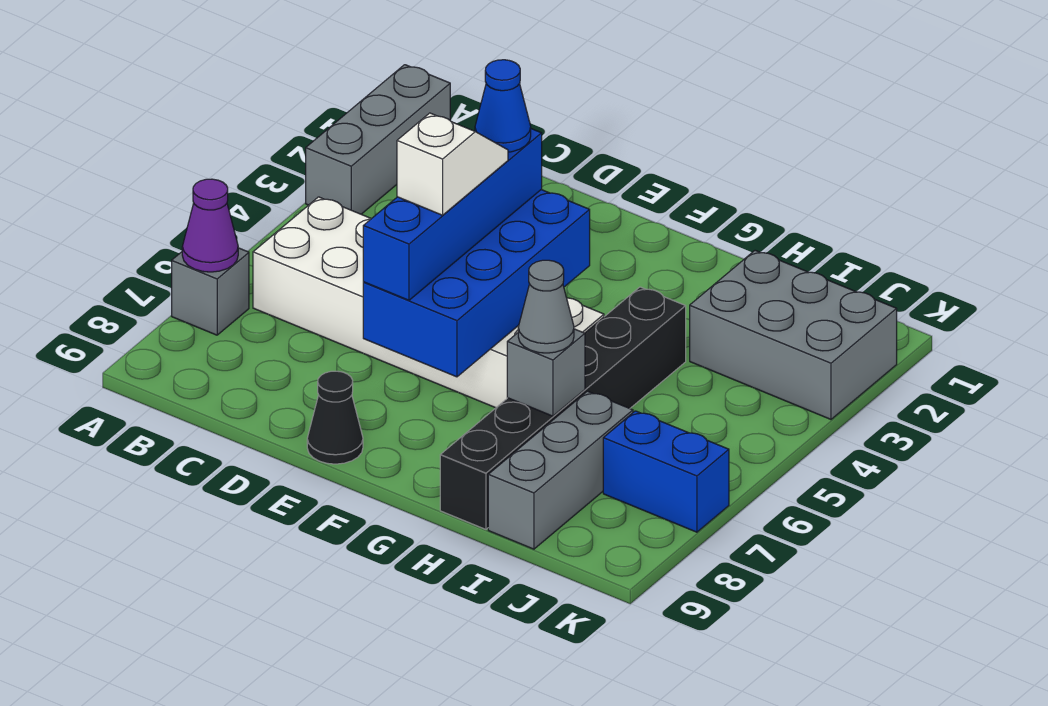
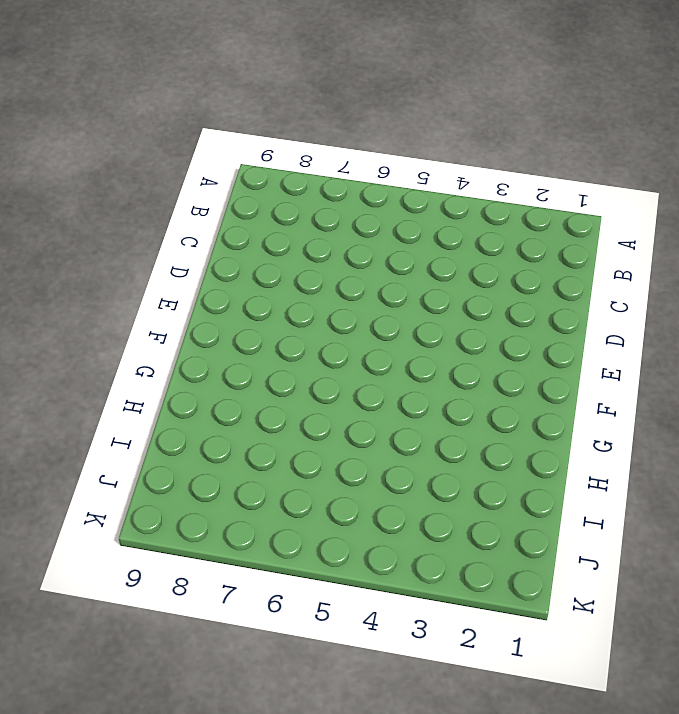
none -> grey brick A1:A3 level 1
none -> grey brick A7 level 1
none -> white brick B5:G6 level 1

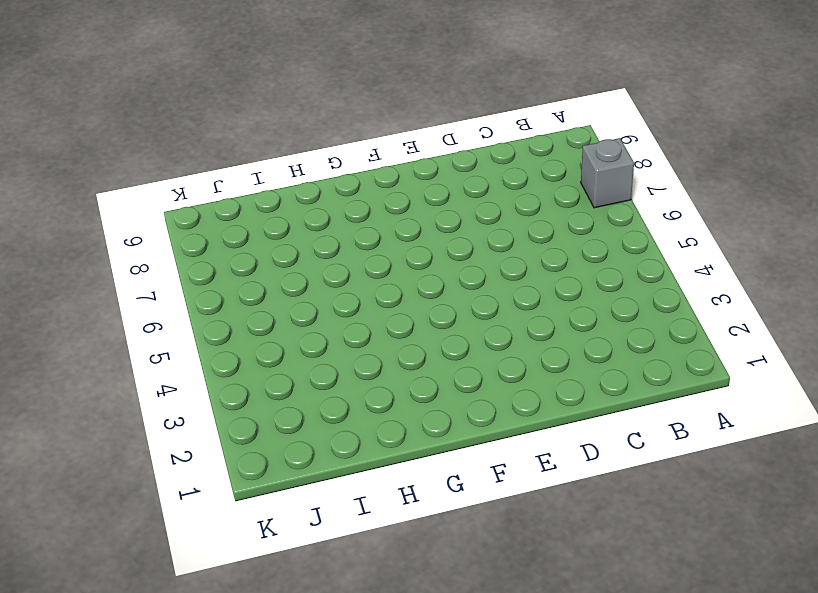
none -> grey brick A1:A3 level 1
none -> white brick B5:G6 level 1
none -> black cone E9 level 1

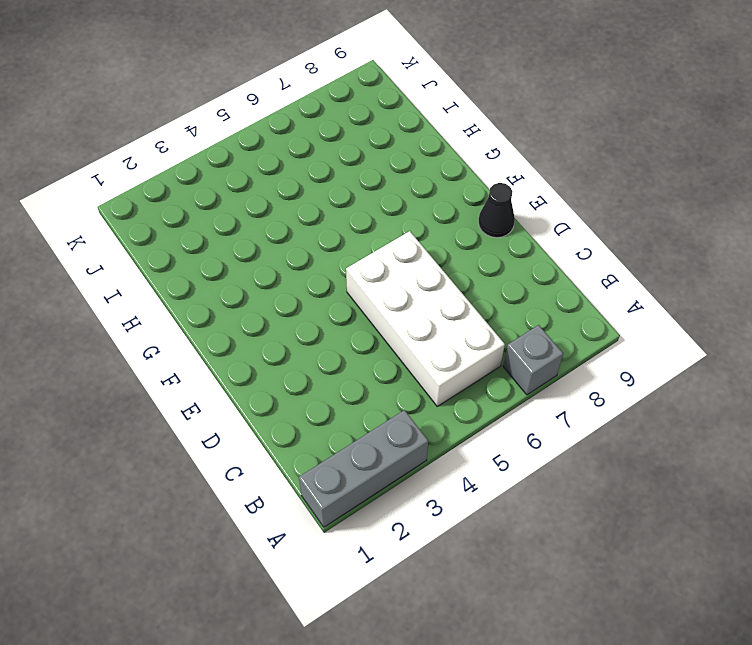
white brick B5:E6 level 1 -> white brick B5:G6 level 1
none -> black brick H4:H9 level 1
none -> grey brick I2:K3 level 1
none -> grey brick I7:I9 level 1

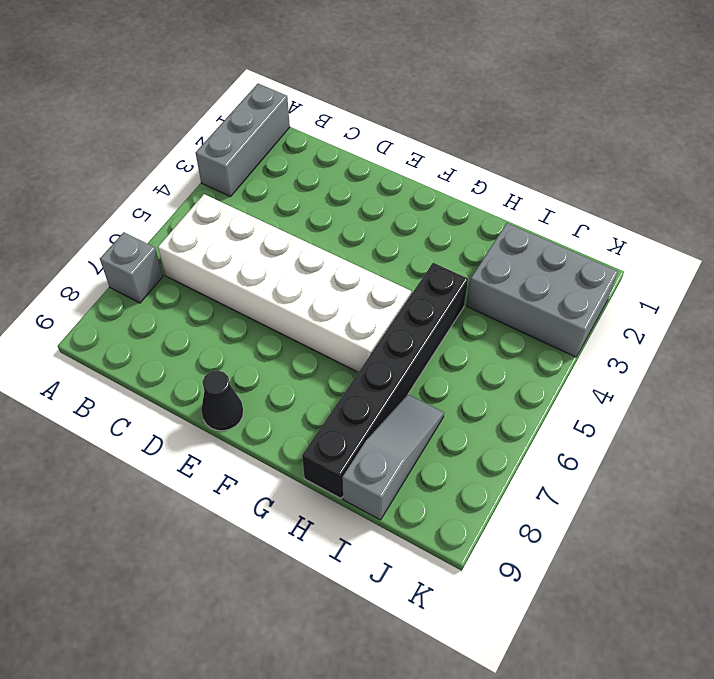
grey slope I7:I9 level 1 top 9 -> grey brick I7:I9 level 1
none -> blue brick J7:K7 level 1
none -> purple cone A7 level 2
none -> blue brick E4:F7 level 2

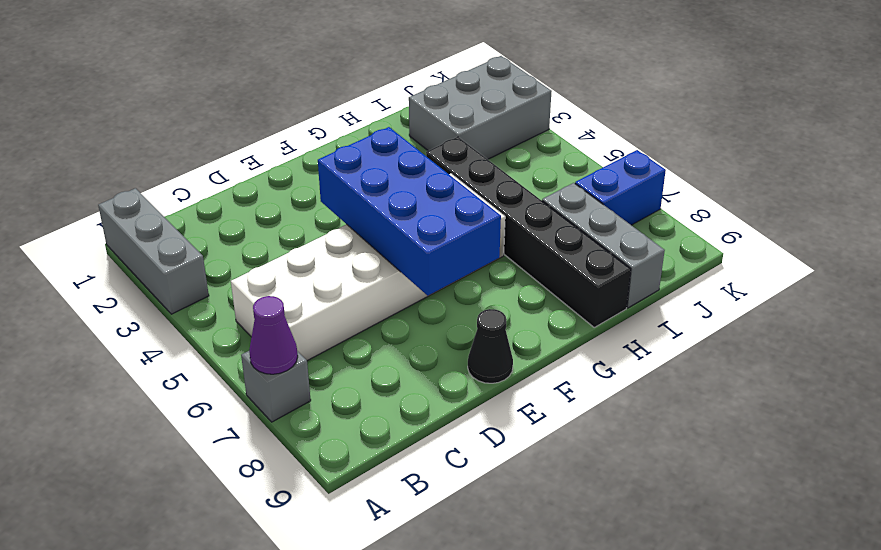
none -> grey brick H7 level 2
none -> blue brick E4:E7 level 3
none -> grey cone H7 level 3

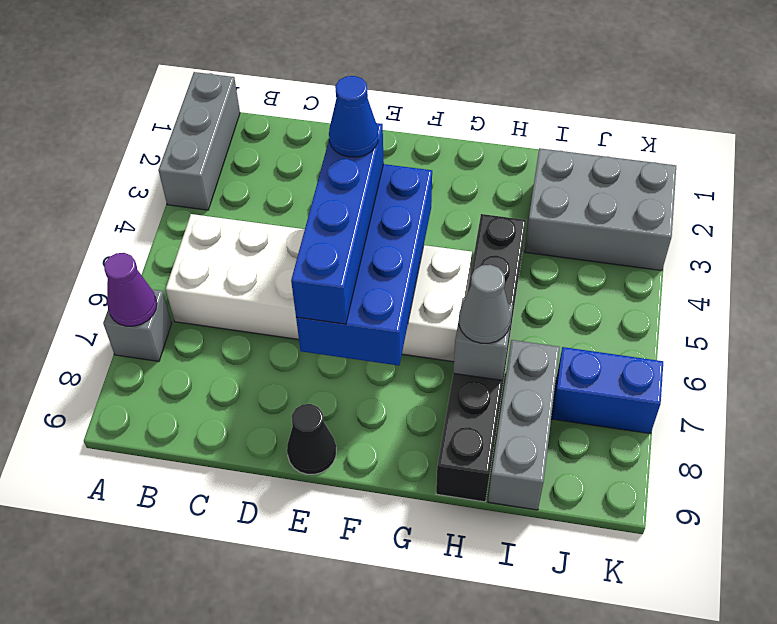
none -> white slope E5:E6 level 4 top 6

